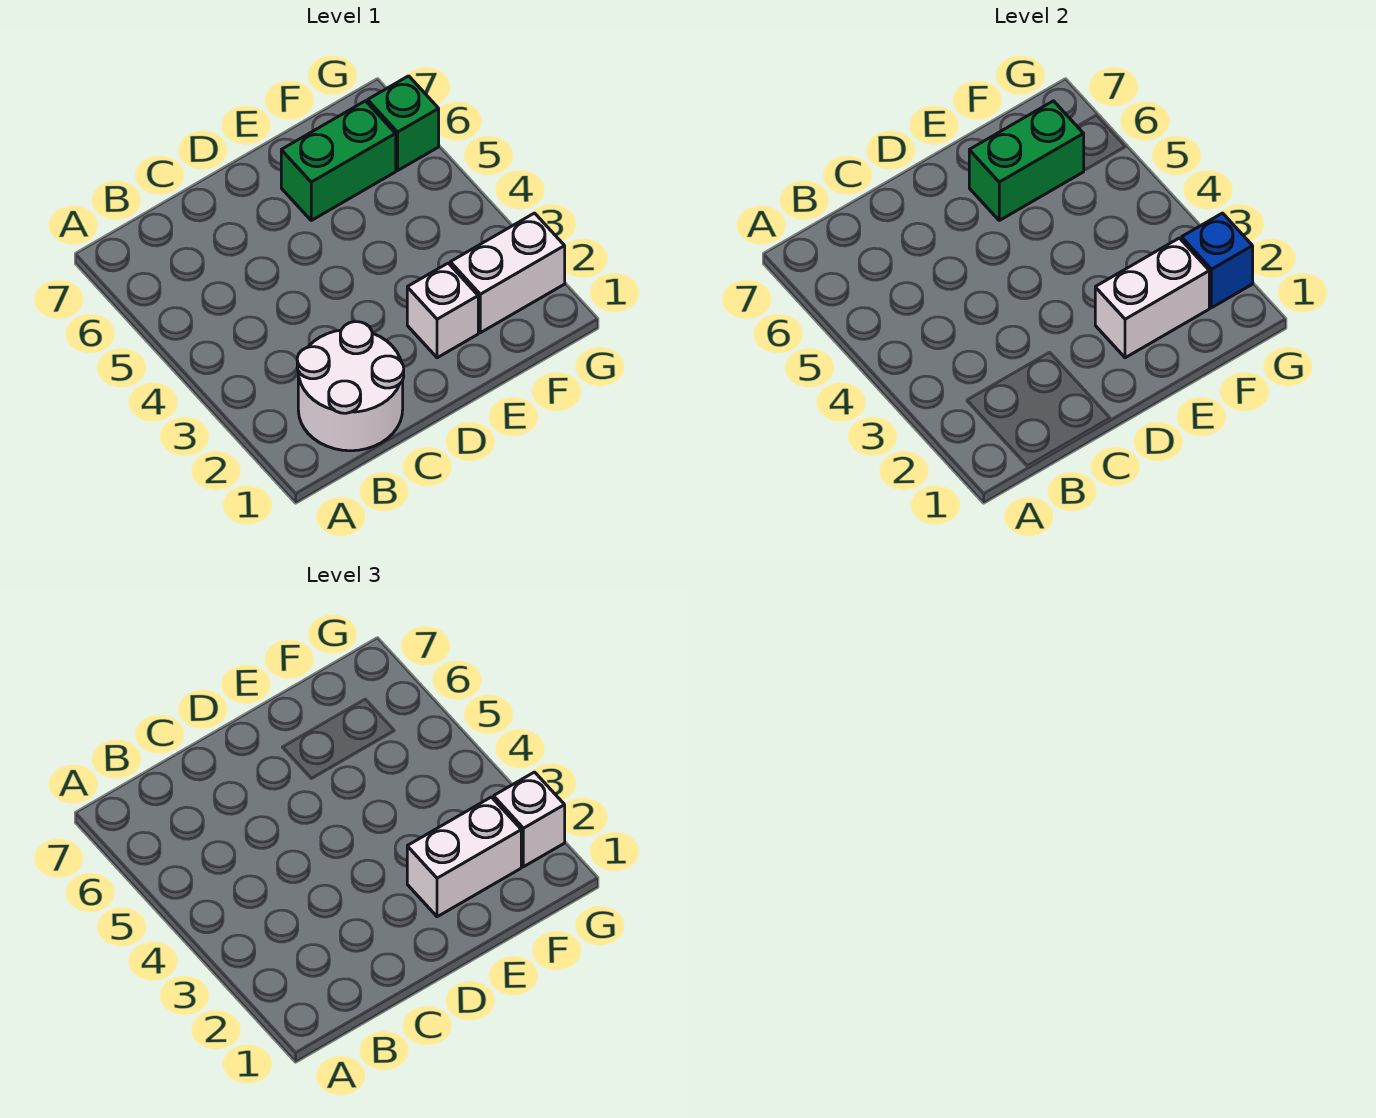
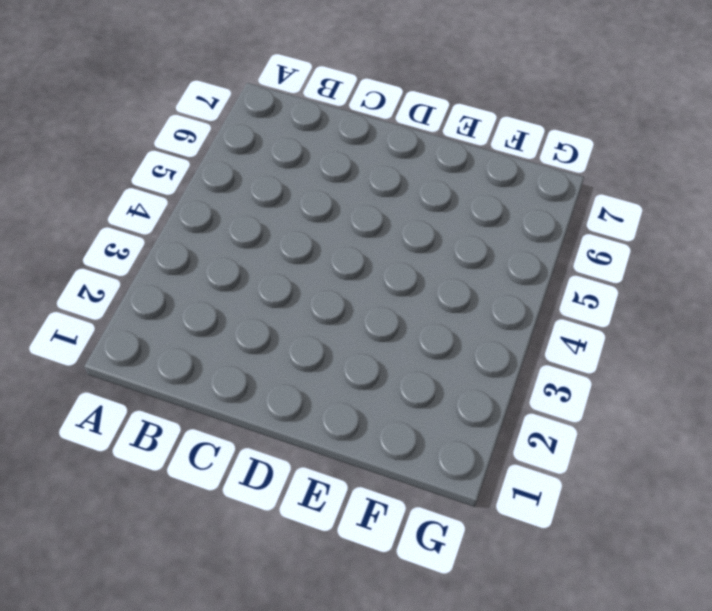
none -> white round brick B1:C2 level 1
none -> white brick E2 level 1

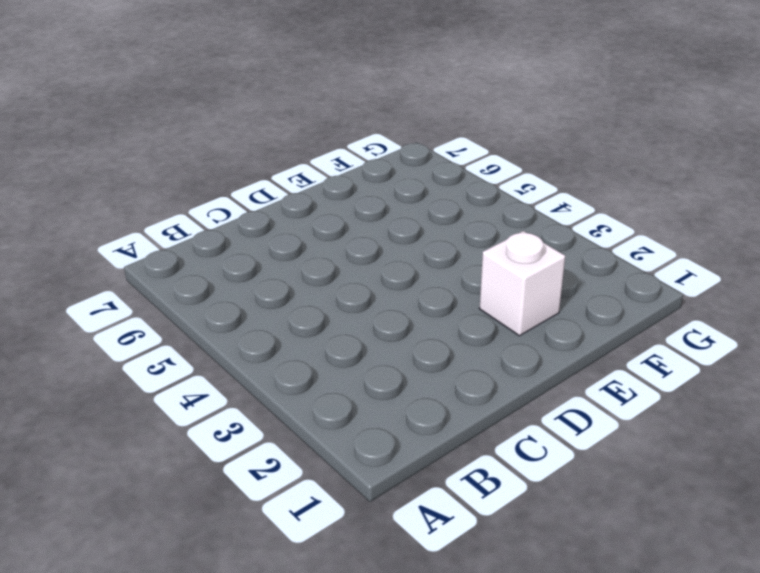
none -> white round brick B1:C2 level 1
none -> green brick E6:F6 level 1

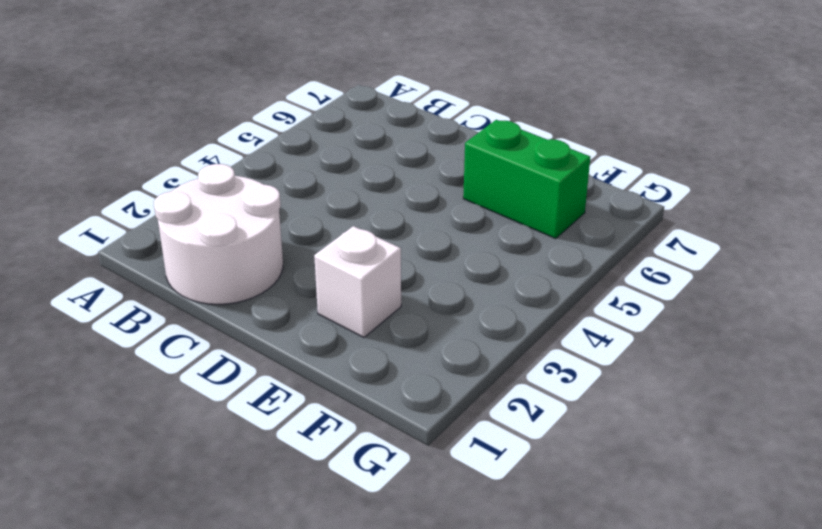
none -> white brick F2:G2 level 1
none -> green brick G6 level 1

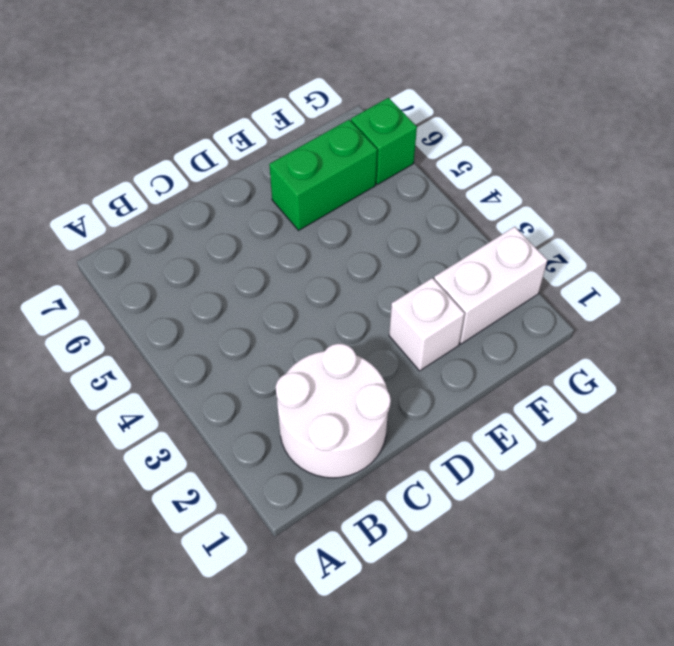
none -> white brick E2:F2 level 2
none -> green brick E6:F6 level 2

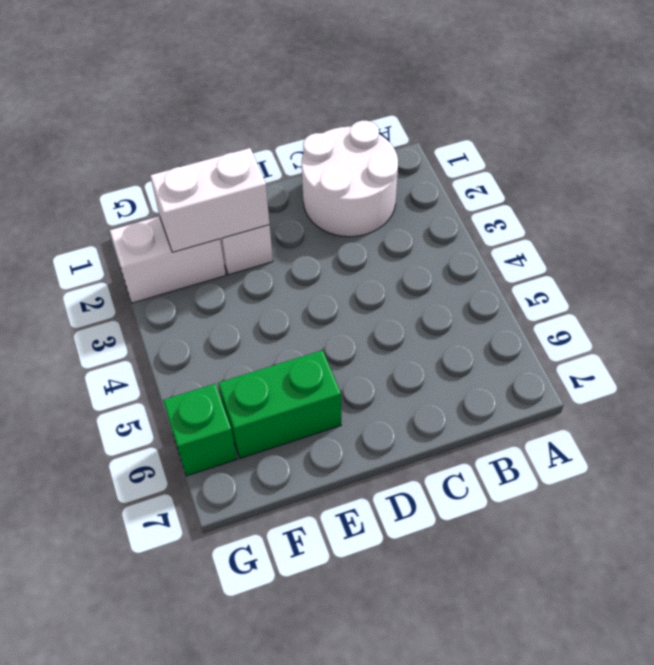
none -> green brick E6:F6 level 2
none -> blue brick G2 level 2

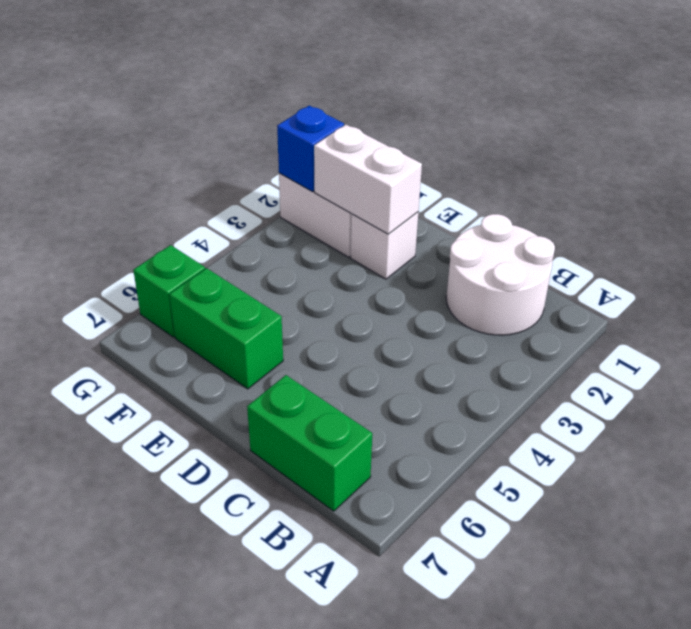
green brick B7:C7 level 1 -> green brick E6:F6 level 2
none -> white brick E2:F2 level 3
none -> white brick G2 level 3

